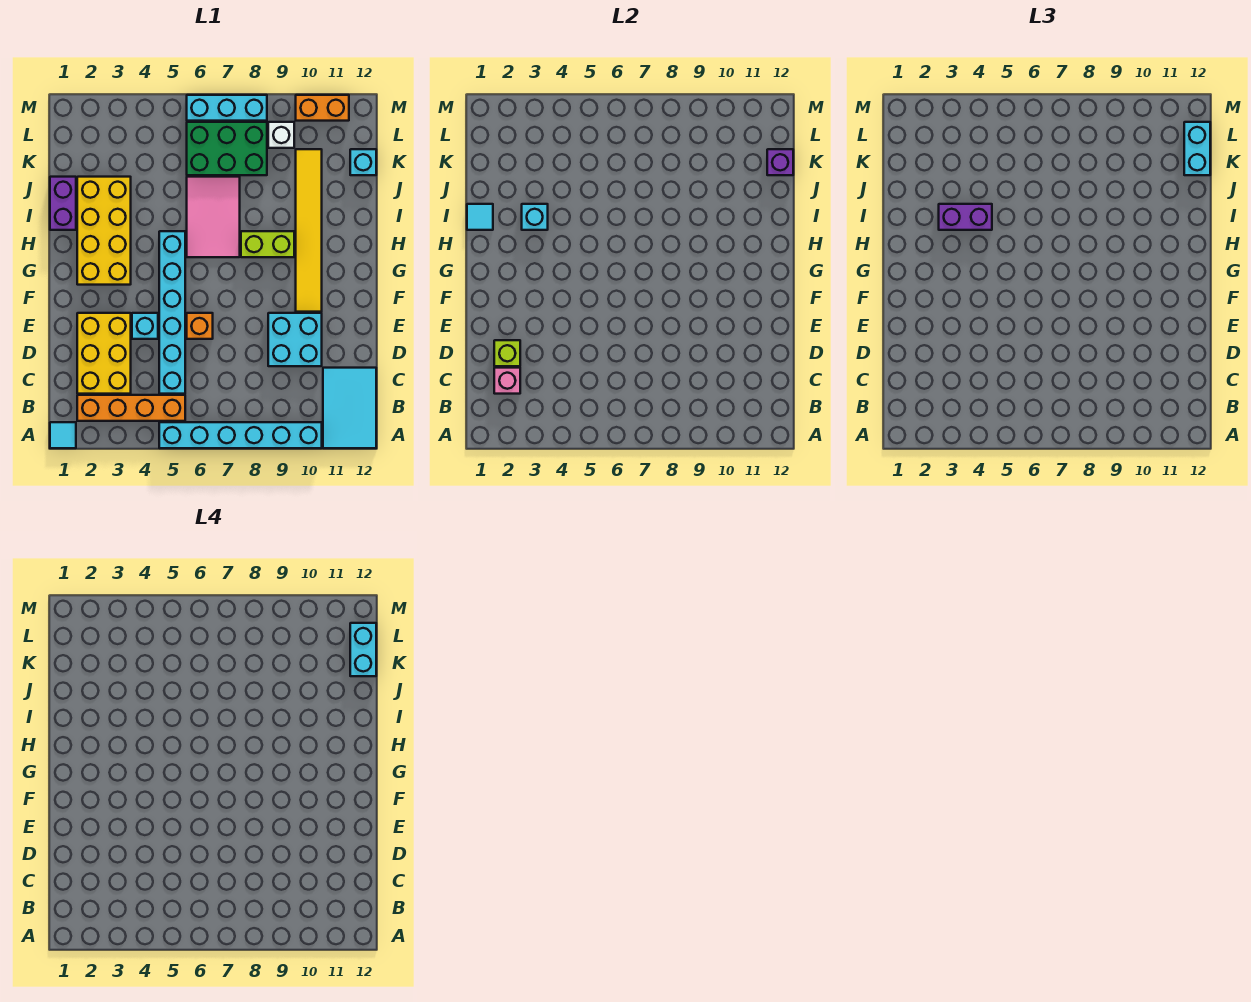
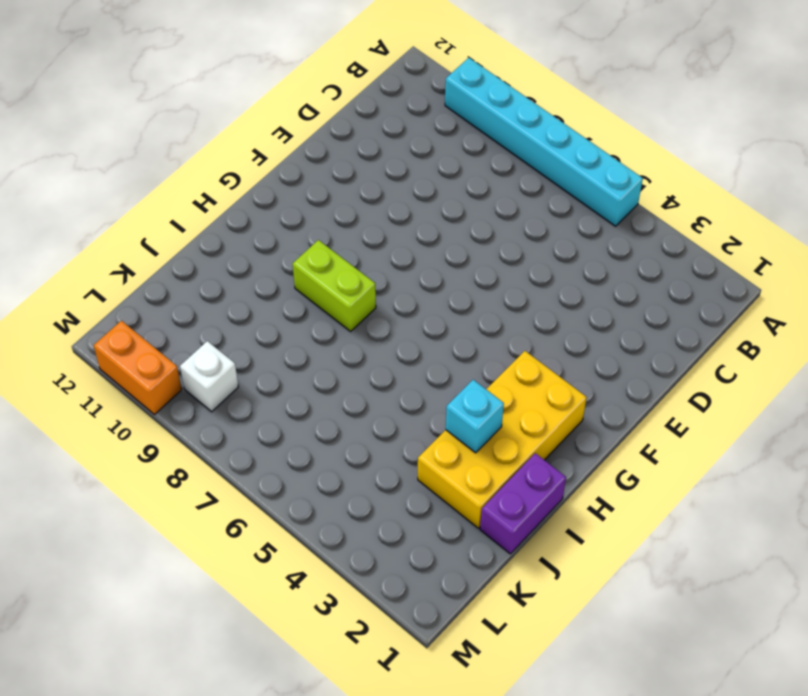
none -> cyan tile A1 level 1
none -> cyan tile A11:C12 level 1
none -> orange brick B2:B5 level 1

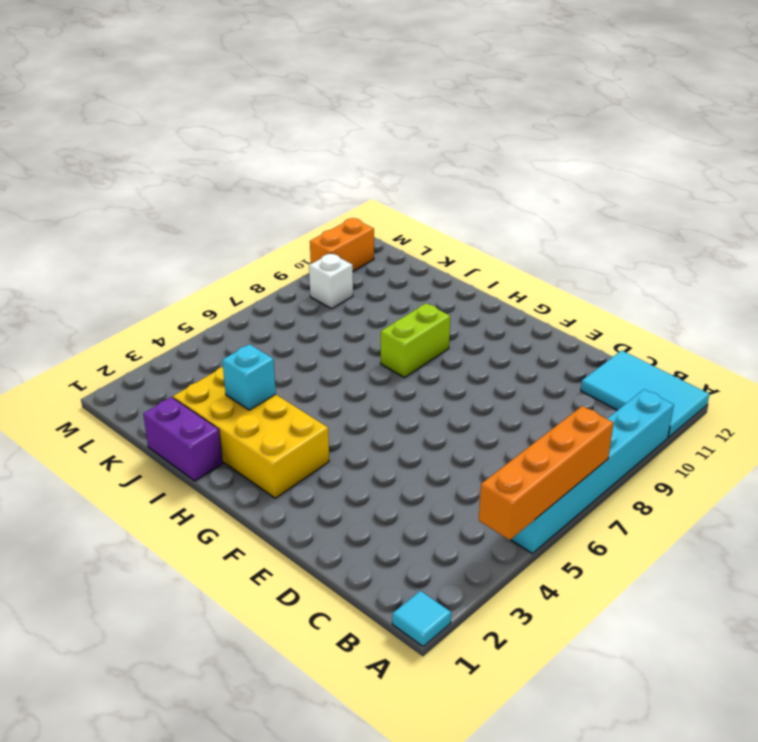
orange brick A4:A7 level 2 -> orange brick B2:B5 level 1
none -> yellow brick C2:E3 level 1
none -> cyan brick C5:H5 level 1
none -> cyan brick D9:E10 level 1

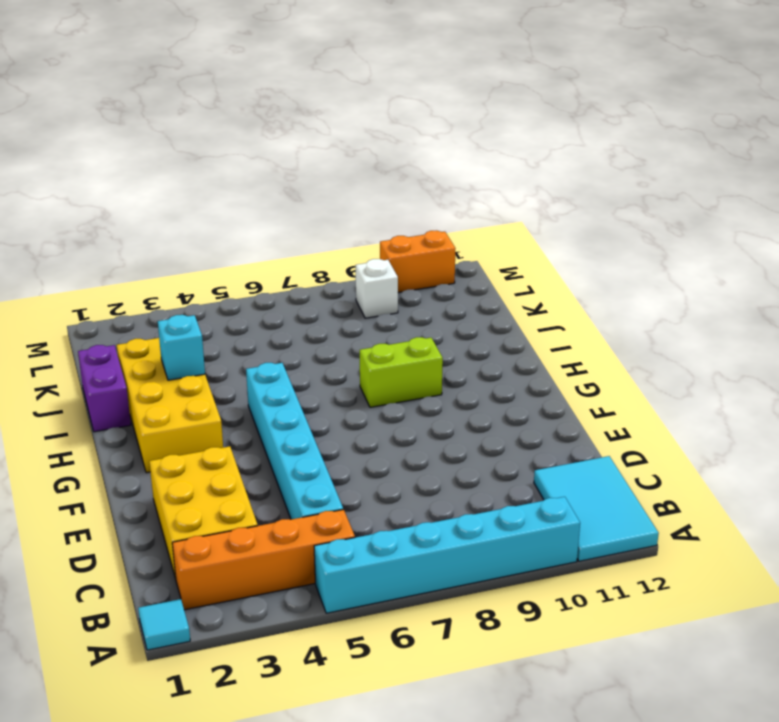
none -> cyan brick D9:E10 level 1
none -> cyan brick E4 level 1
none -> orange brick E6 level 1

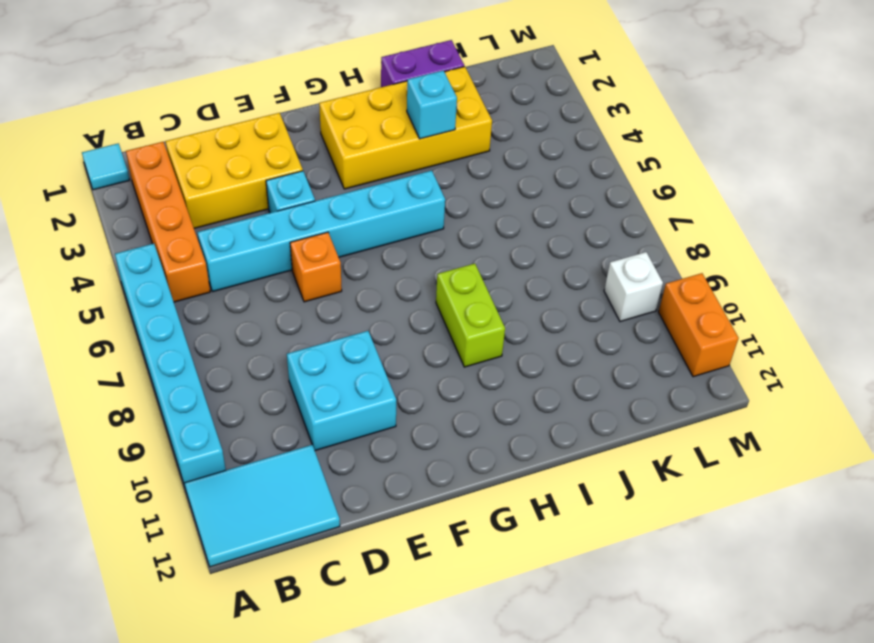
none -> yellow tile F10:K10 level 1
none -> pink tile H6:J7 level 1
none -> green brick K6:L8 level 1

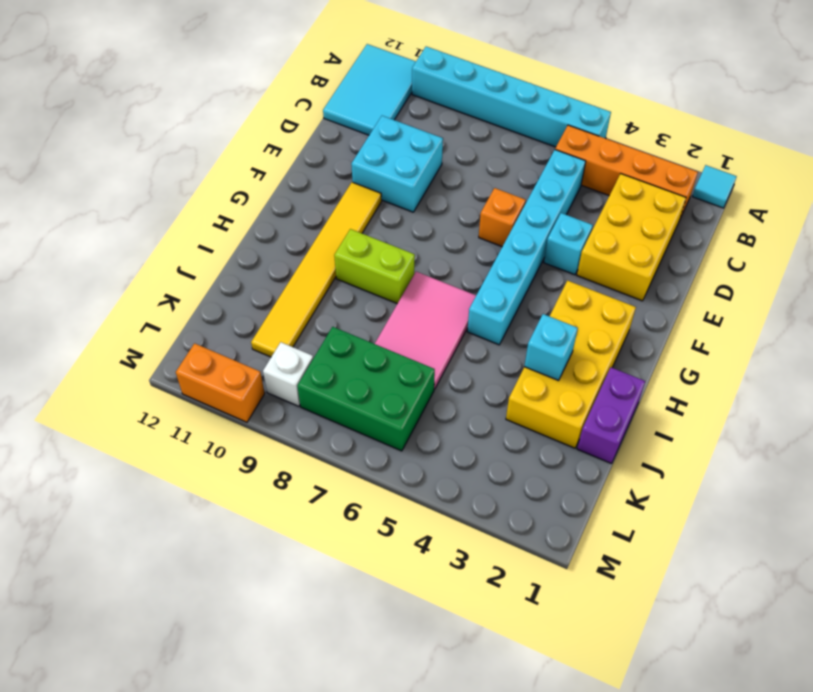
none -> cyan brick K12 level 1
none -> cyan brick M6:M8 level 1
none -> pink brick C2 level 2

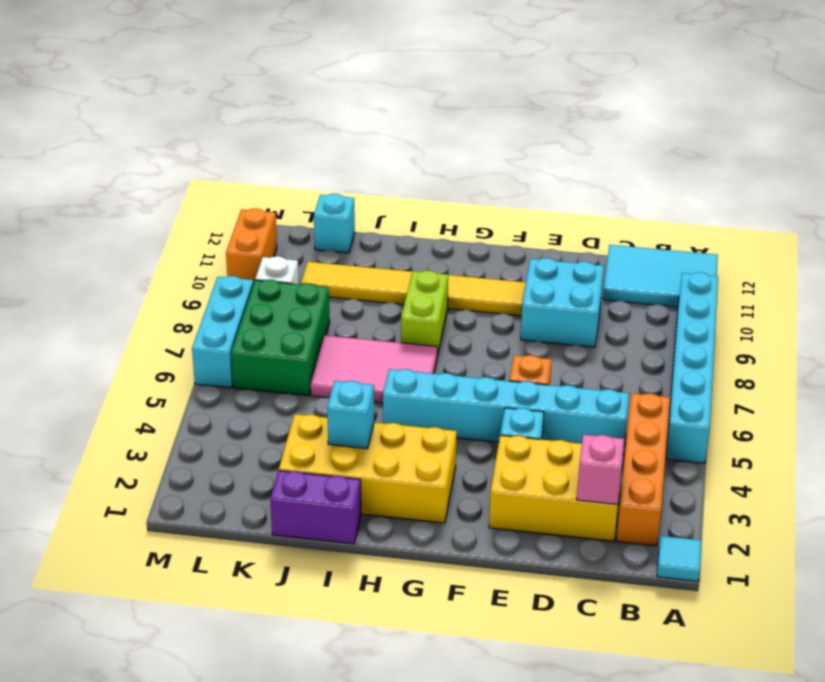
none -> lime brick D2 level 2
none -> cyan tile I1 level 2
none -> purple brick K12 level 2

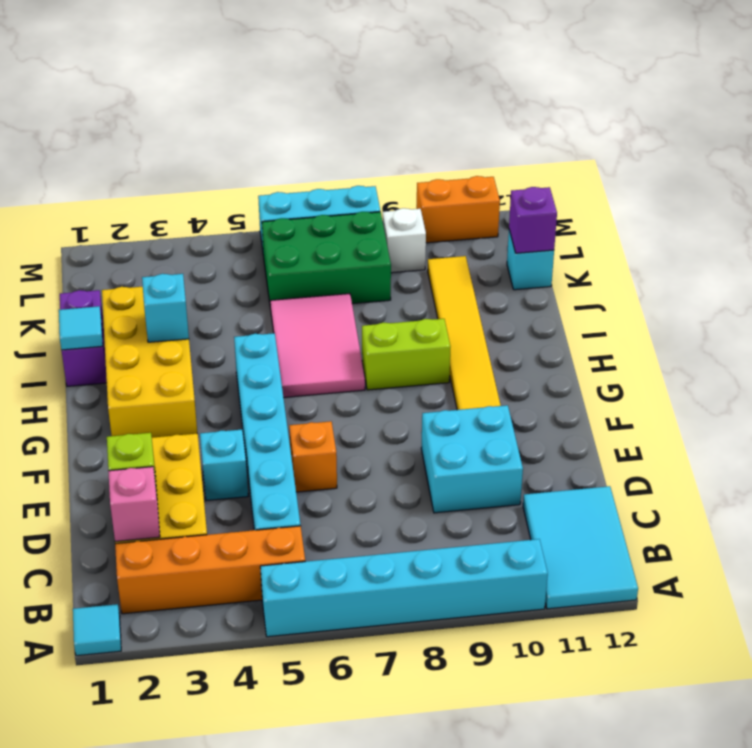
none -> purple brick I3:I4 level 3
none -> cyan brick K12:L12 level 3
none -> cyan brick K12:L12 level 4

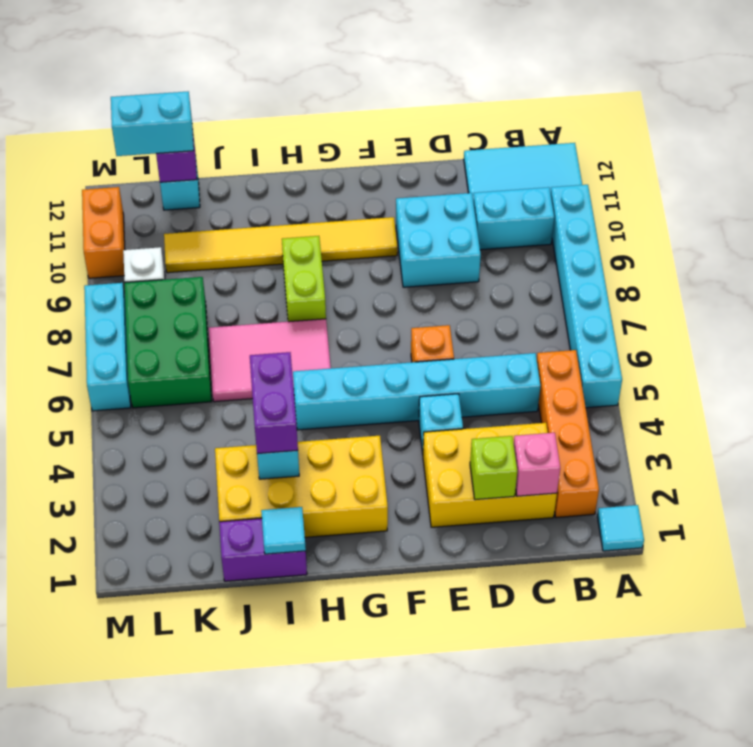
cyan brick B10:C10 level 1 -> cyan brick K12:L12 level 4

